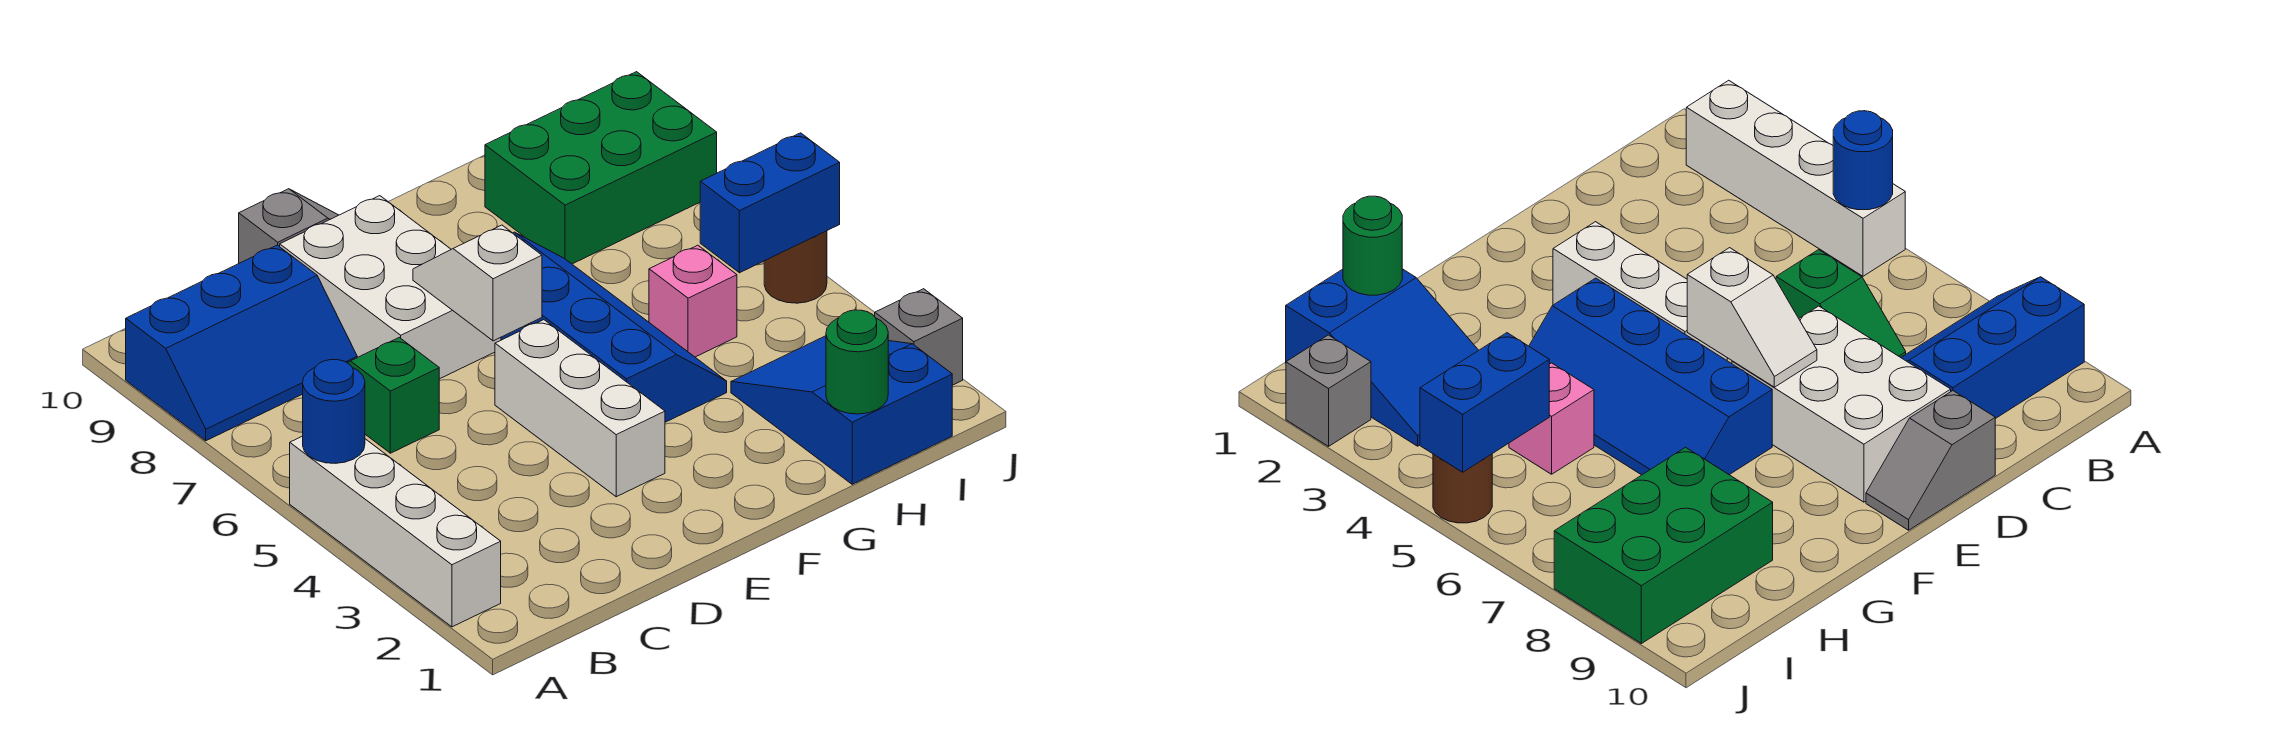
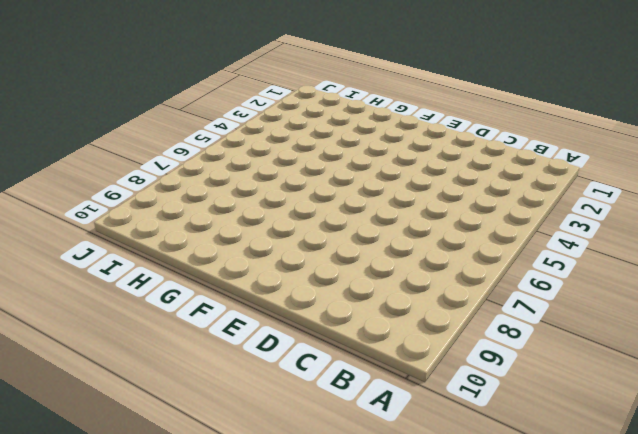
none -> white brick A2:A5 level 1
none -> blue slope A8:C9 level 1 top 9
none -> green slope C6:C7 level 1 top 6

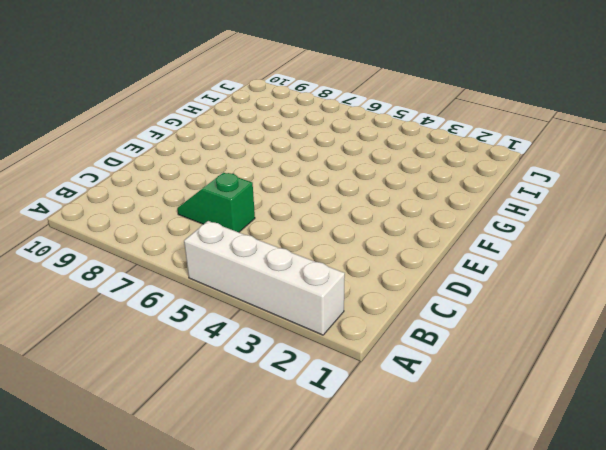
none -> blue slope A8:C9 level 1 top 9
none -> white brick D7:E9 level 1
none -> grey slope D10:E10 level 1 top D

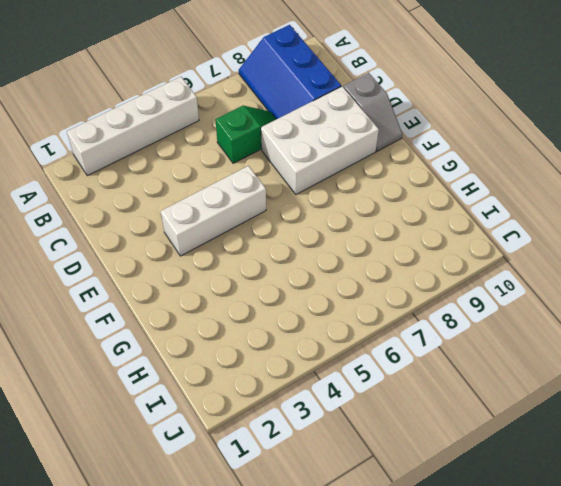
none -> blue slope F4:G7 level 1 top F
none -> blue slope H1:I3 level 1 top 1
none -> pink brick H5 level 1

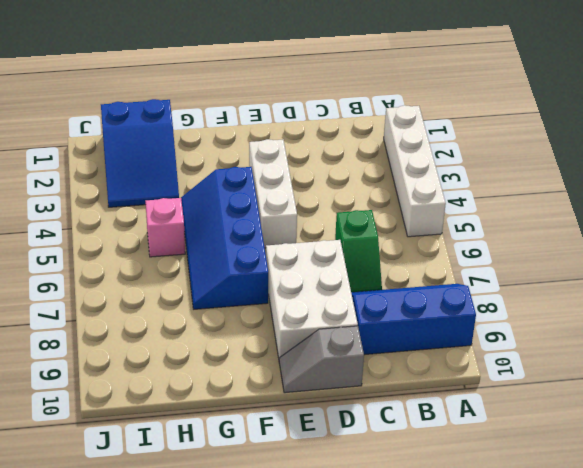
none -> green brick H8:J9 level 1
none -> grey brick J2 level 1
none -> brown round brick J5 level 1

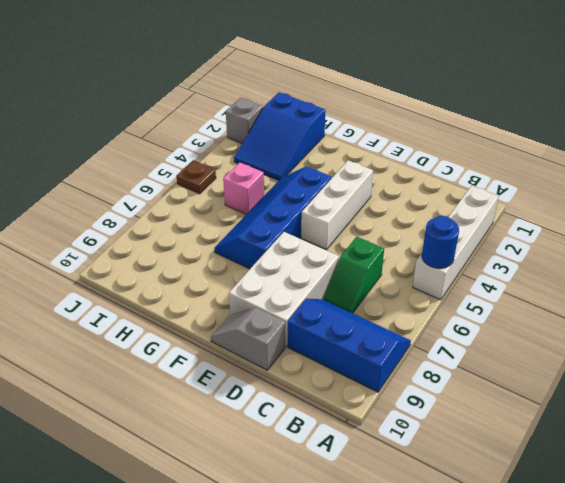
brown plate J5 level 1 -> brown round brick J5 level 1
none -> green brick H8:J9 level 1
none -> white slope E6:E7 level 2 top 6
none -> green round brick H1 level 2

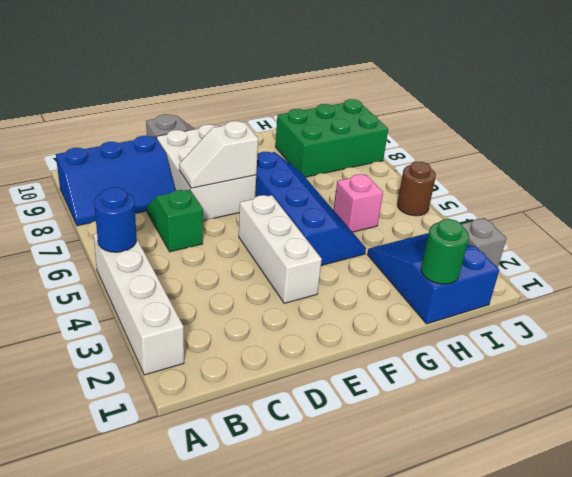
white slope D7:E7 level 2 top E -> white slope E6:E7 level 2 top 6
none -> blue brick I5:J5 level 2

